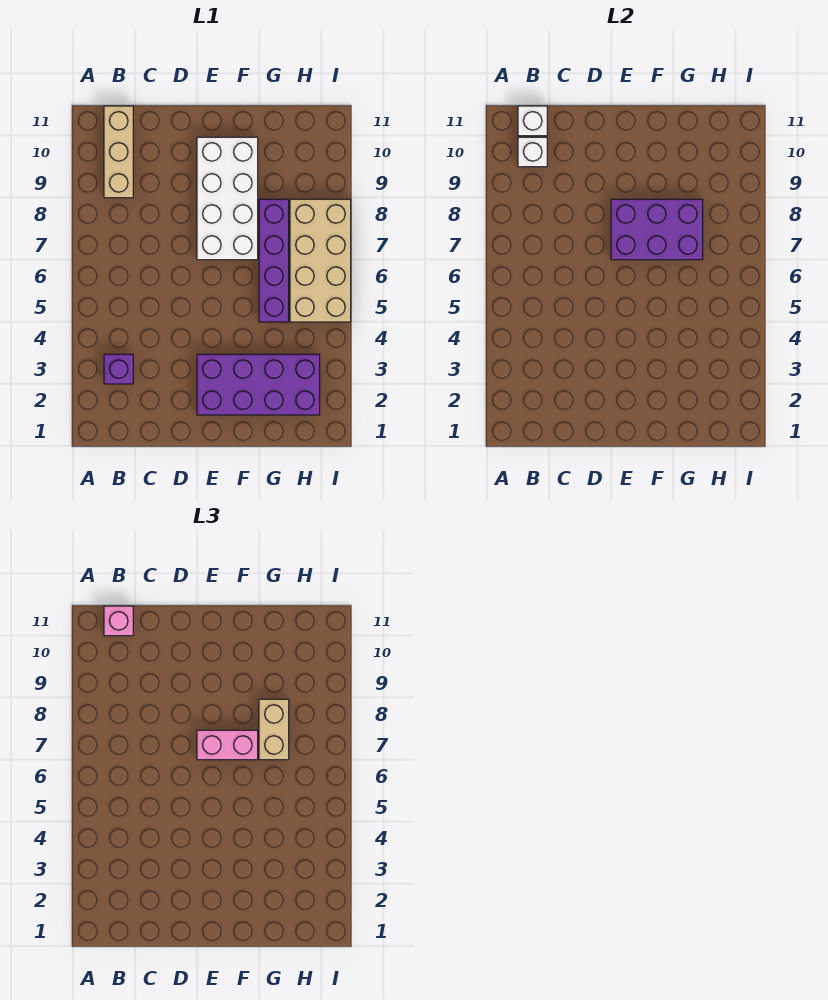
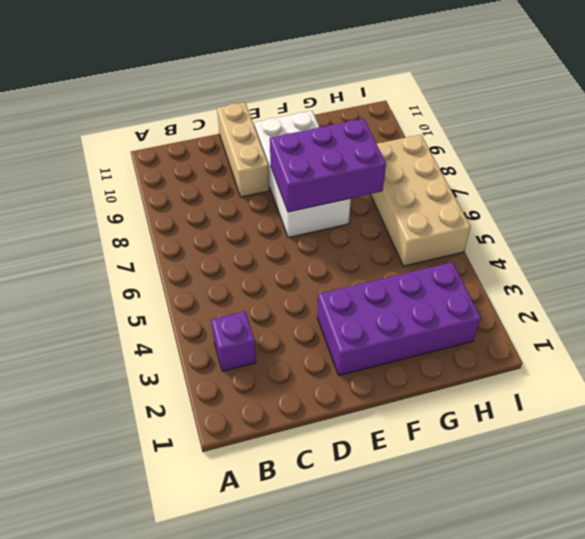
tan brick D9:D11 level 1 -> tan brick B9:B11 level 1
none -> purple brick G5:G8 level 1
none -> white brick B10 level 2
none -> white brick B11 level 2

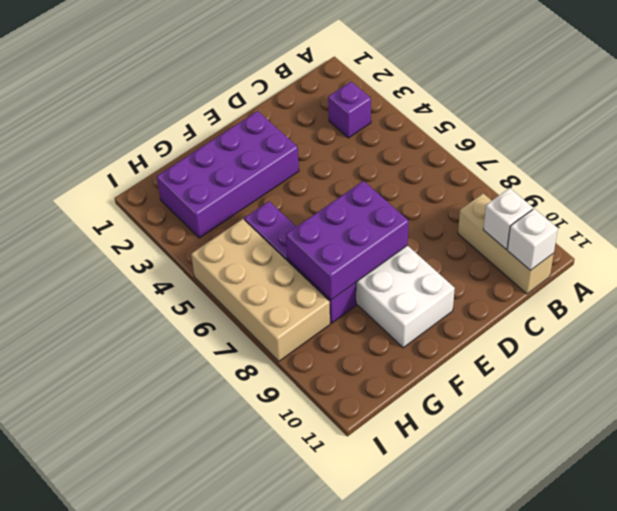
none -> pink brick B11 level 3
none -> pink brick E7:F7 level 3
none -> tan brick G7:G8 level 3

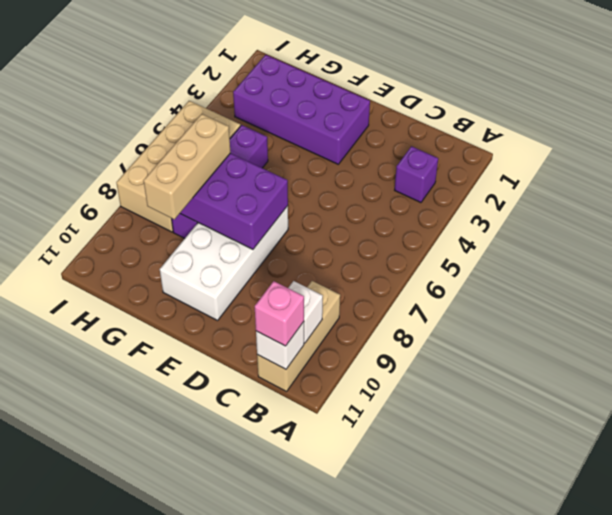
tan brick G7:G9 level 3 -> tan brick G7:G8 level 3
none -> pink brick E7:F7 level 3

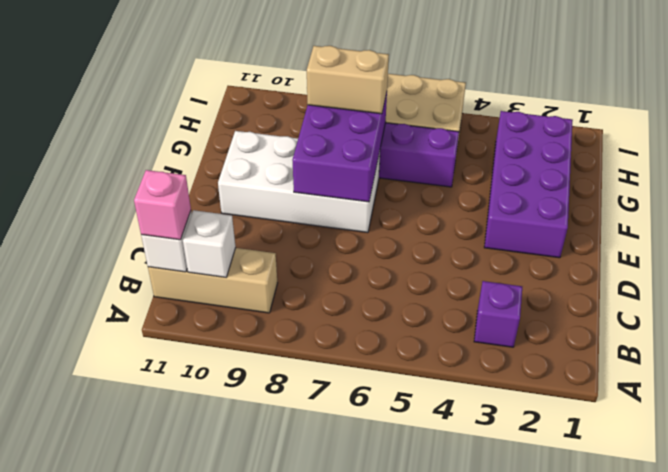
none -> pink brick E7:F7 level 3

